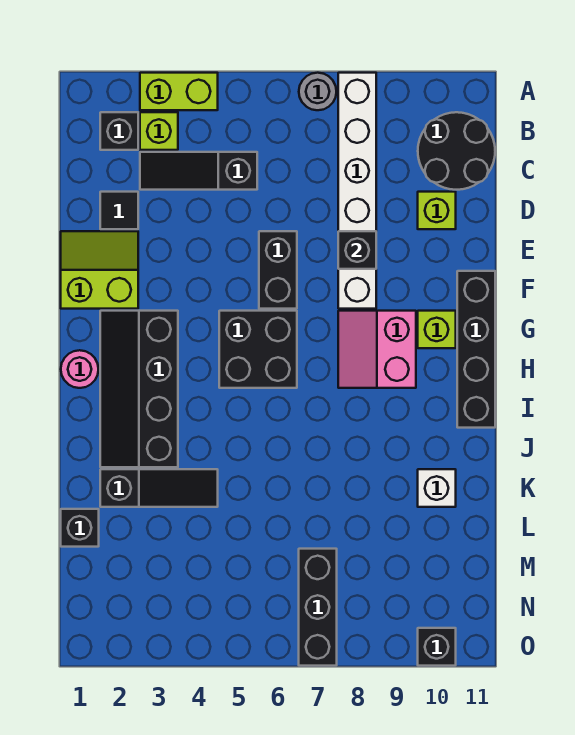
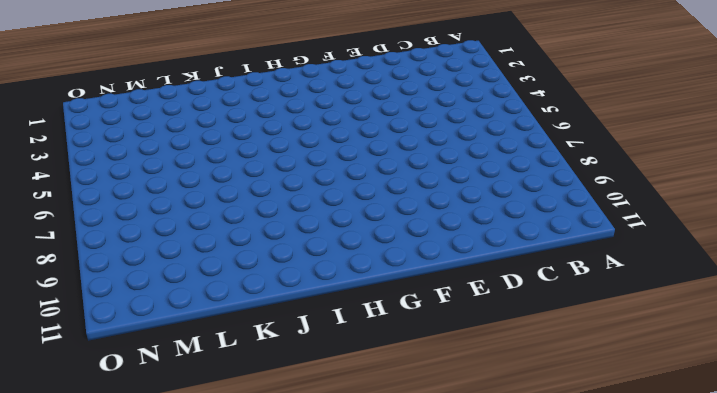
none -> lime brick A3:A4 level 1
none -> grey round brick A7 level 1
none -> white brick A8:F8 level 1

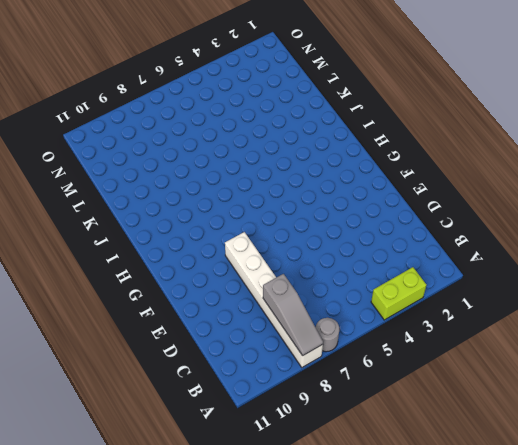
grey slope A8:C8 level 2 top C -> none
none -> black brick B2 level 1
none -> lime brick B3 level 1
none -> black round brick B10:C11 level 1

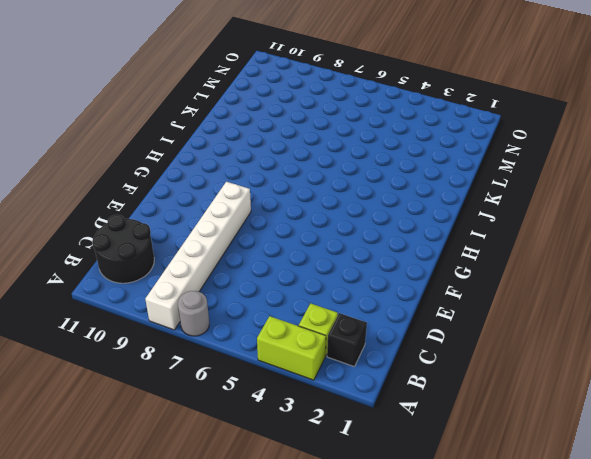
none -> black slope C3:C5 level 1 top 5
none -> black tile D2 level 1
none -> lime brick D10 level 1

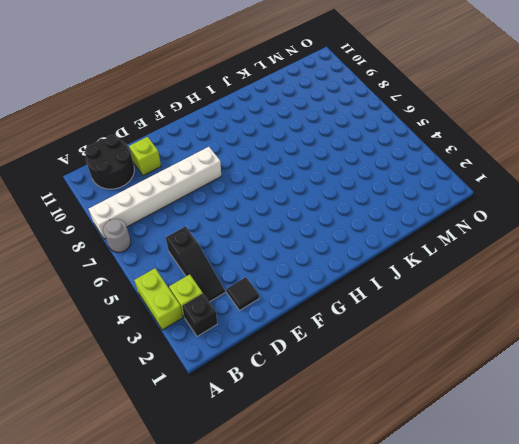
none -> lime slope E1:F2 level 1 top F
none -> black brick E6:F6 level 1
none -> black brick F11:I11 level 1

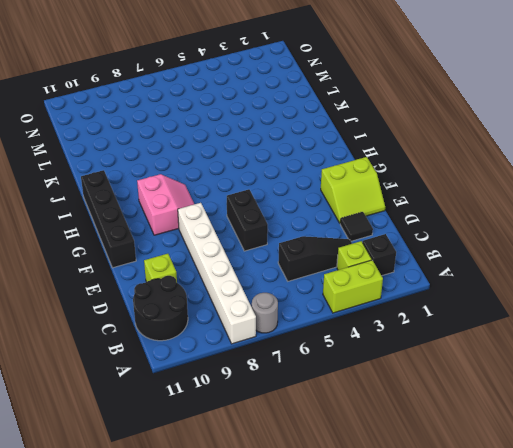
none -> black slope G2:J3 level 1 top 3
none -> black brick G5:H6 level 1
none -> lime brick G10 level 1

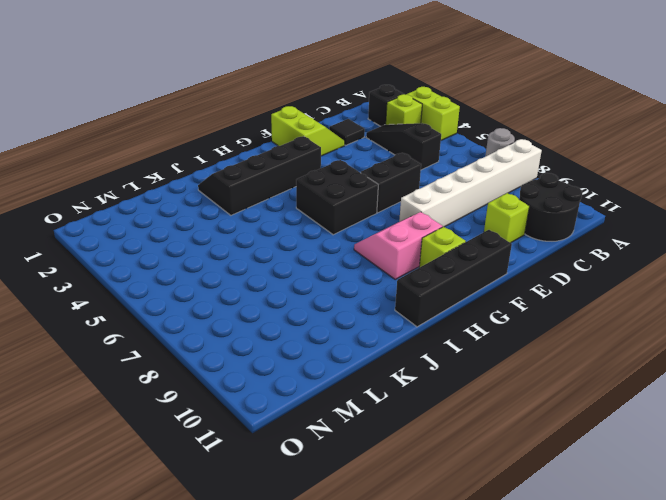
none -> pink round brick H1 level 1
none -> black slope K2:K4 level 1 top 2
none -> white brick K10 level 1

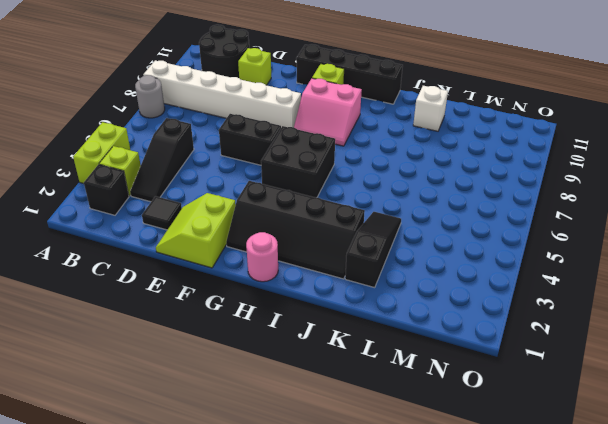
none -> black brick L1 level 1
none -> black brick M7:O7 level 1
none -> black brick O10 level 1

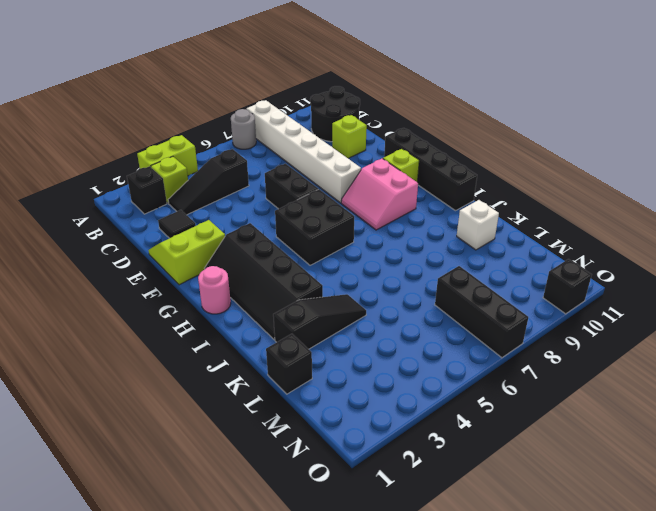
none -> black brick E8 level 2

